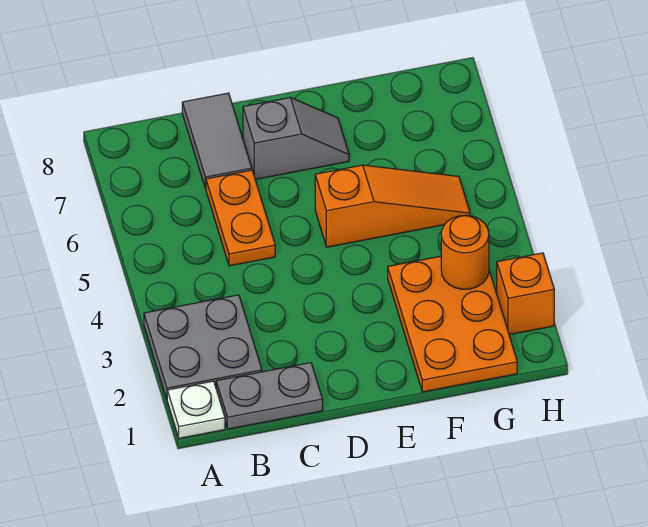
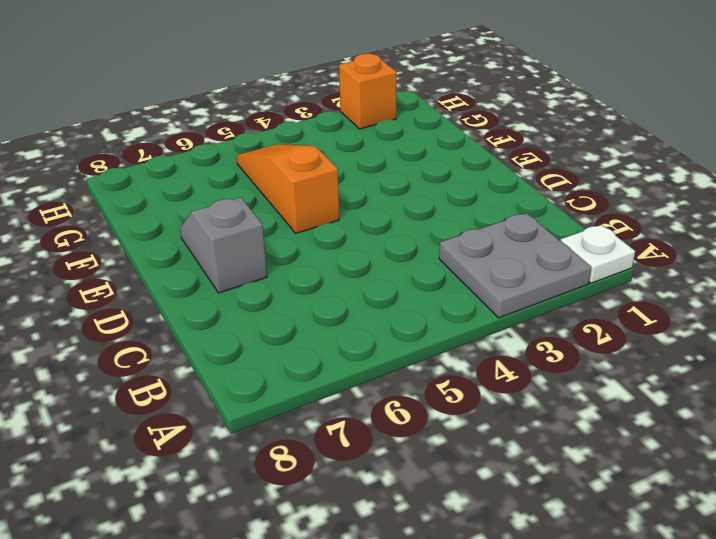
none -> grey plate B1:C1 level 1
none -> orange plate C5:C6 level 1

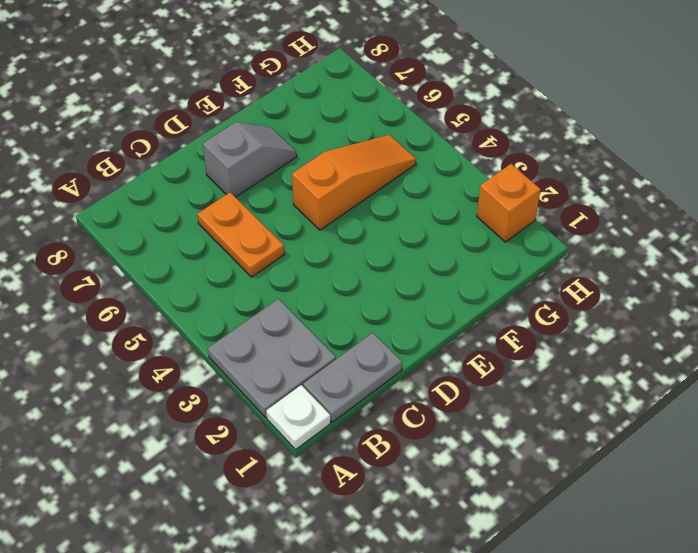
none -> grey tile C7:C8 level 1
none -> orange plate F1:G3 level 1

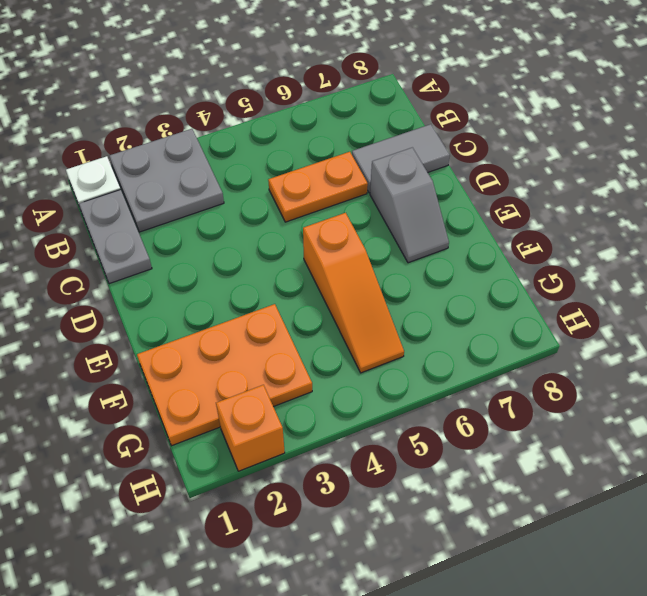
none -> orange round brick G3 level 2

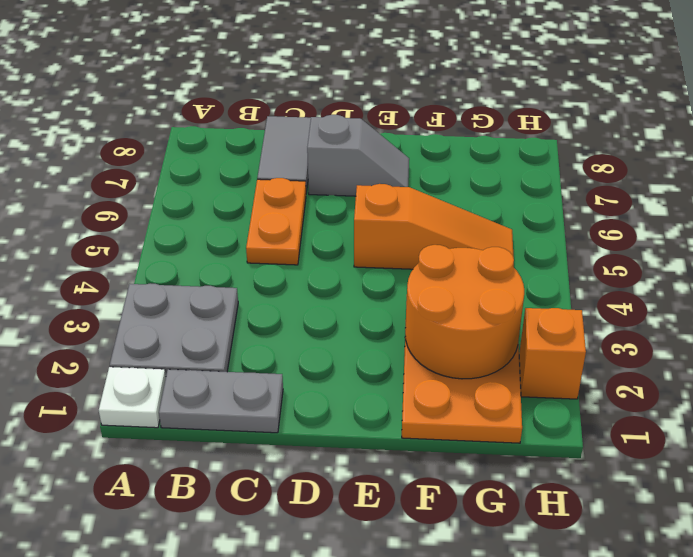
orange round brick F2:G3 level 2 -> orange round brick G3 level 2

